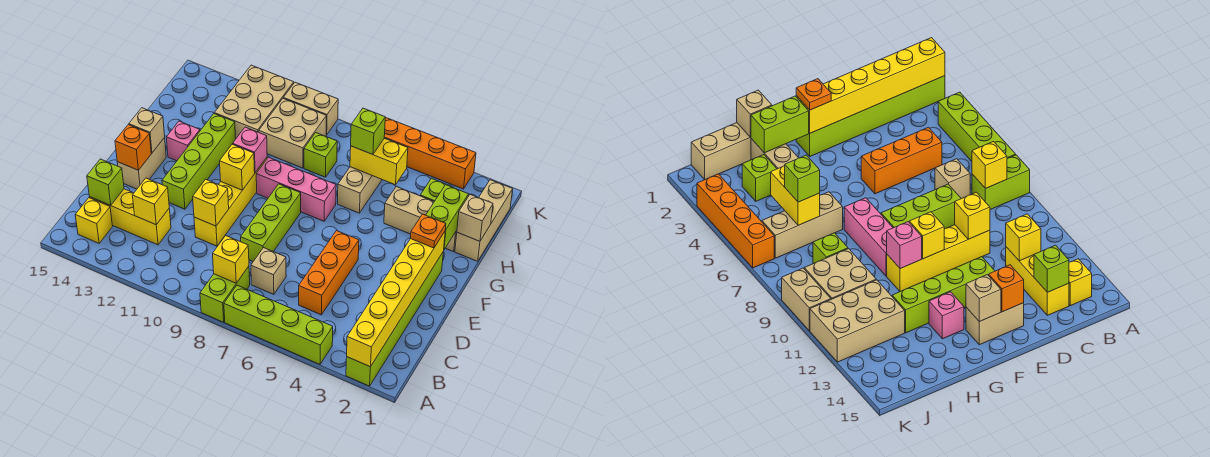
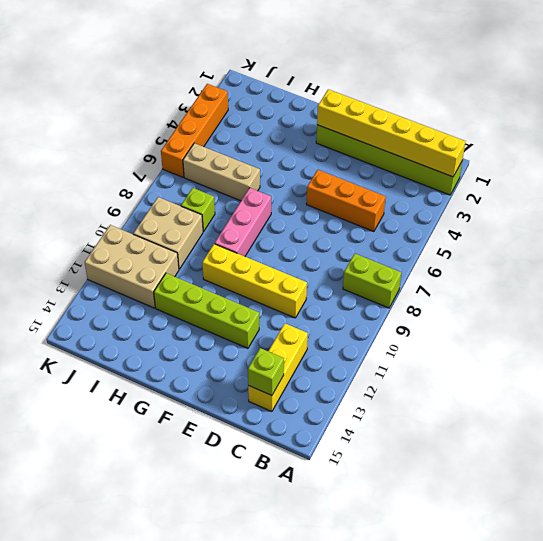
none -> lime brick A4:A7 level 1
none -> yellow brick B14 level 1
none -> tan brick C7 level 1
none -> lime brick D8:F8 level 1

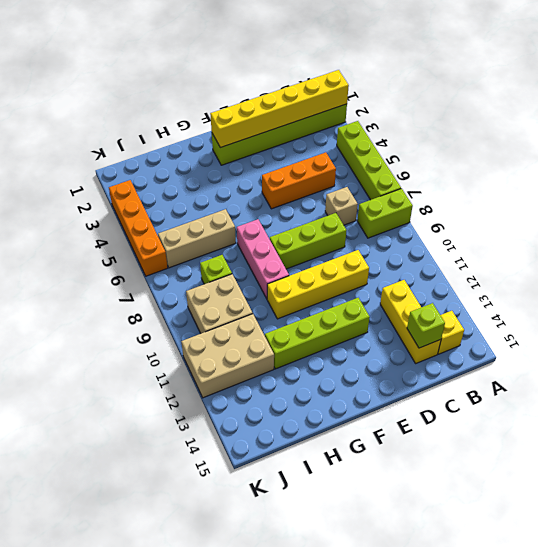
none -> tan brick E14:F14 level 1
none -> pink brick G13 level 1
none -> tan brick H1:J1 level 1
none -> tan brick H2:H4 level 1

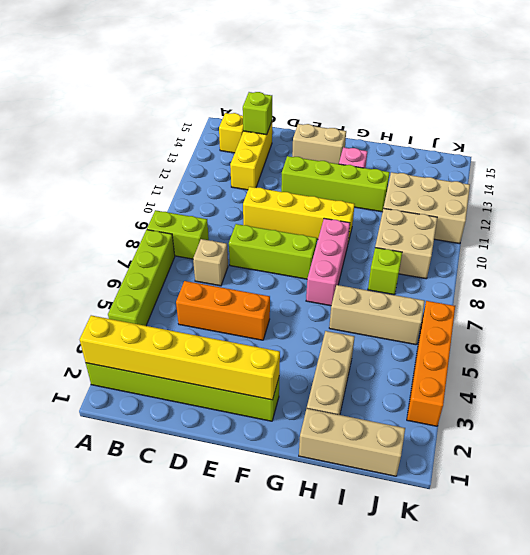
none -> lime brick I3 level 1
none -> tan brick K9:K10 level 1
none -> yellow brick B8 level 2
none -> yellow brick C12 level 2

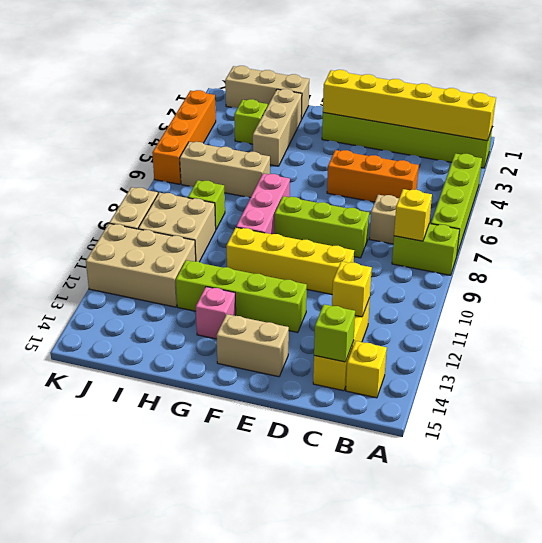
none -> yellow brick D10 level 2
none -> orange brick E14 level 2
none -> yellow brick F10 level 2
none -> tan brick F14 level 2

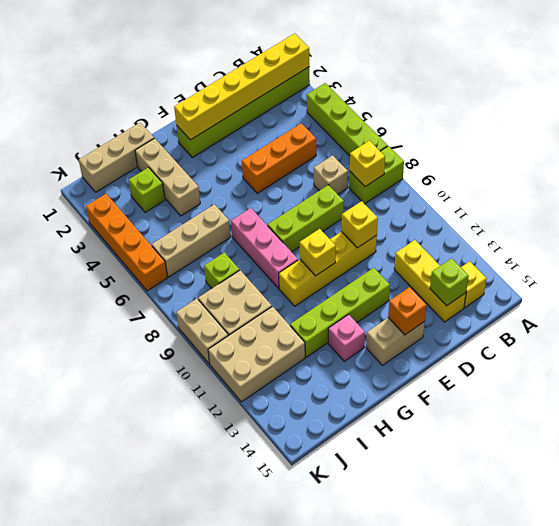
none -> yellow brick C12 level 2
none -> tan brick F14 level 2
none -> lime brick G2:H2 level 2
none -> pink brick G10 level 2

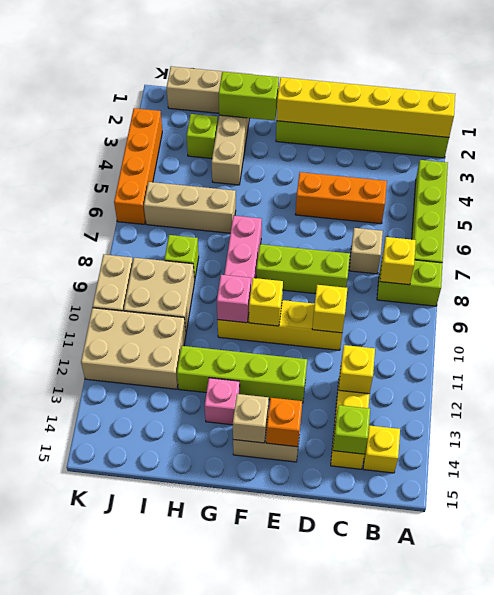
none -> tan brick H1 level 2
none -> yellow brick I5:I6 level 2
none -> orange plate F2 level 3
none -> lime brick I6 level 3

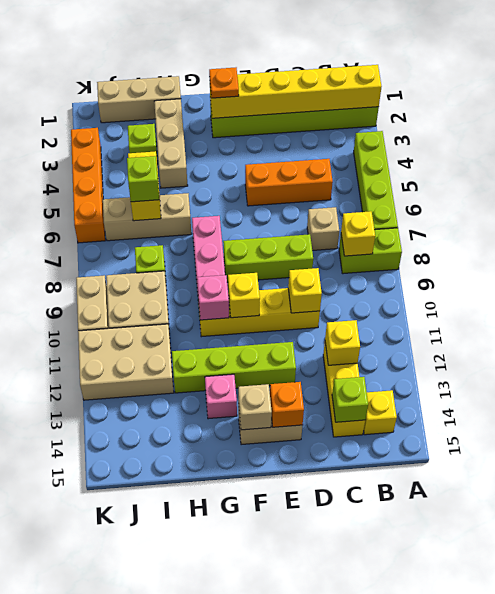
none -> lime brick G2:H2 level 2
none -> tan brick H1 level 2

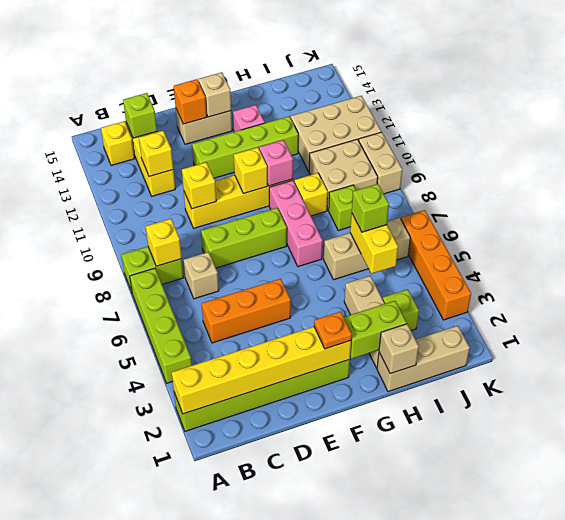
yellow brick H9 level 1 -> none

